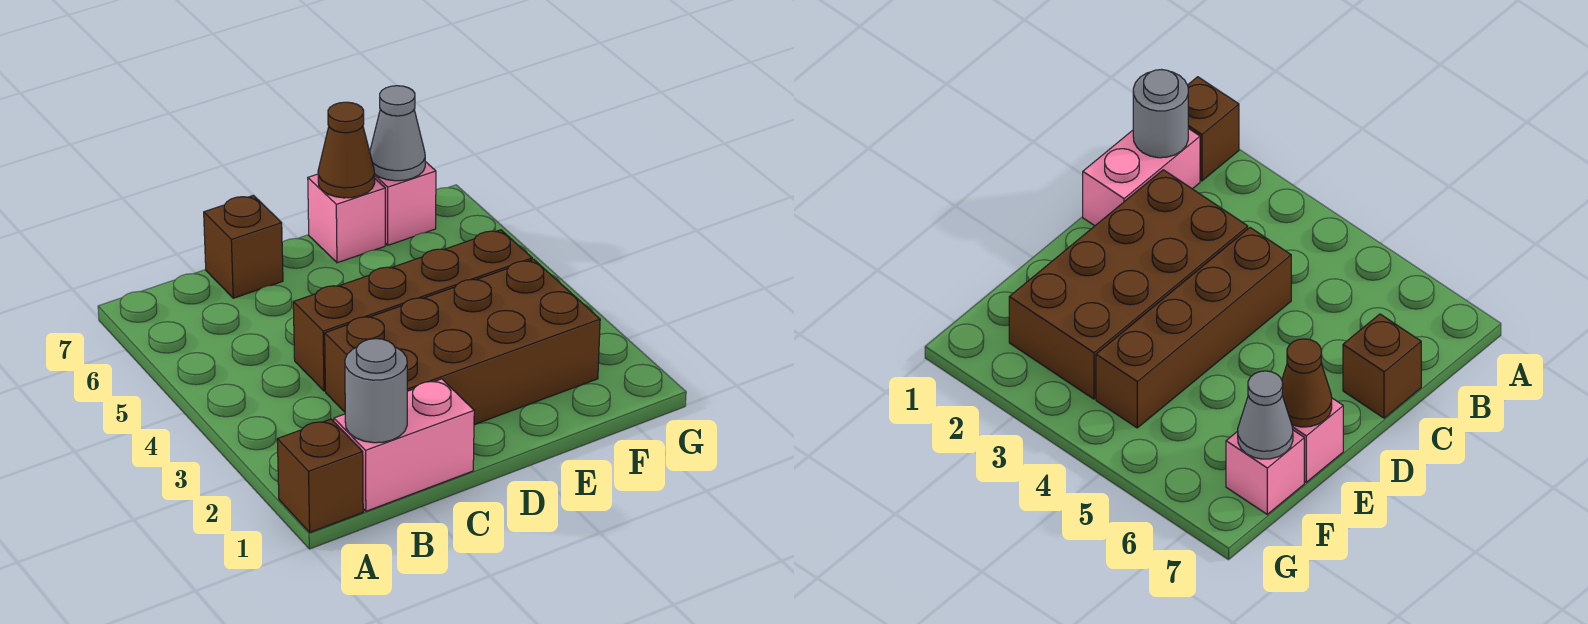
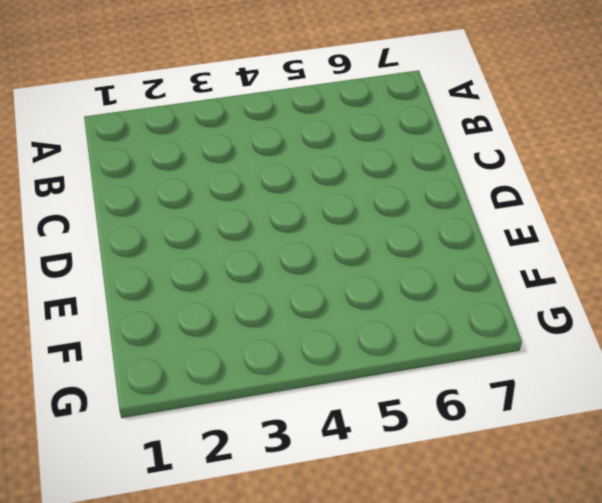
none -> brown brick A1 level 1
none -> pink brick B1:C1 level 1

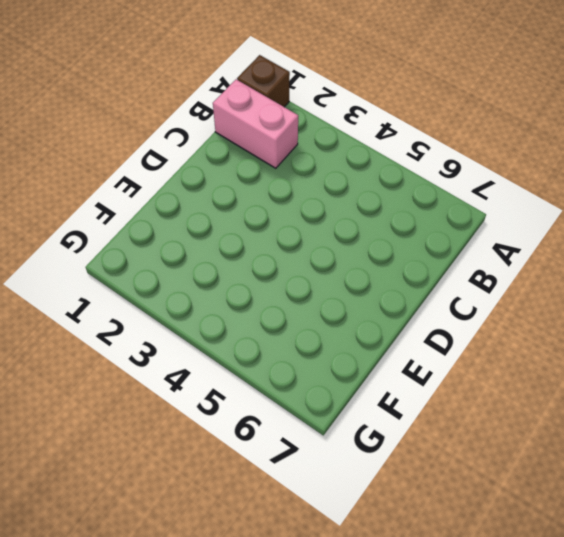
pink brick B1:B2 level 1 -> pink brick B1:C1 level 1
none -> brown brick C2:F3 level 1
none -> brown brick C4:F4 level 1

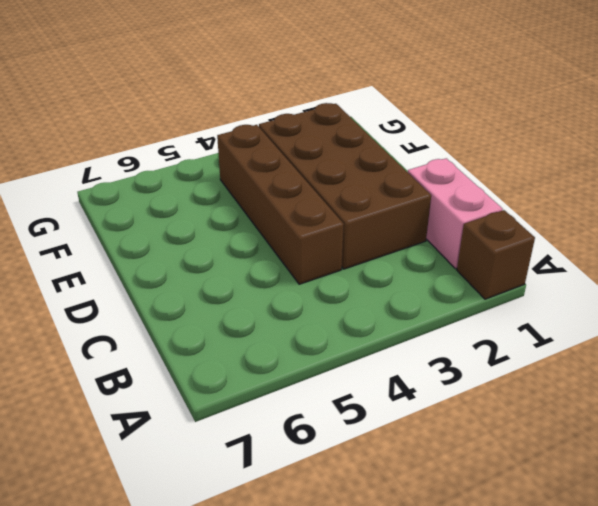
none -> brown brick C7 level 1
none -> pink brick E7 level 1

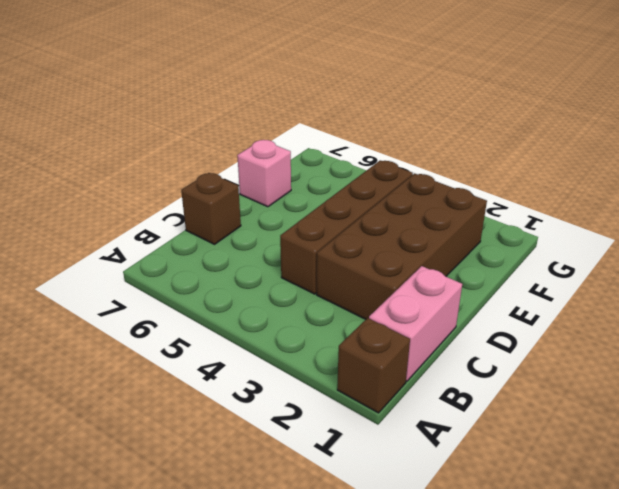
none -> pink brick F7 level 1
none -> grey round brick B1 level 2

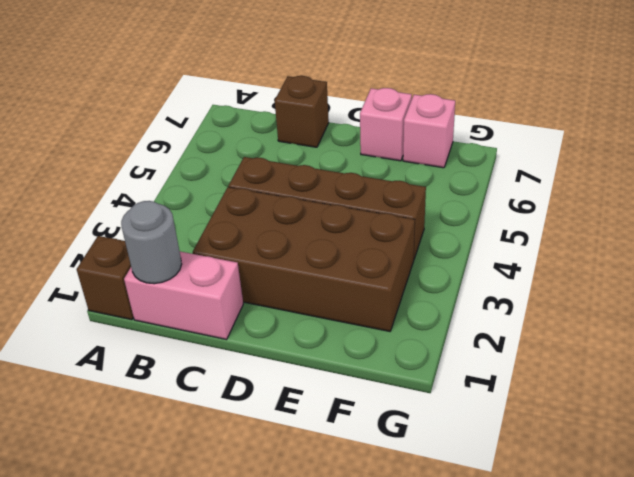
none -> brown cone E7 level 2
none -> grey cone F7 level 2

